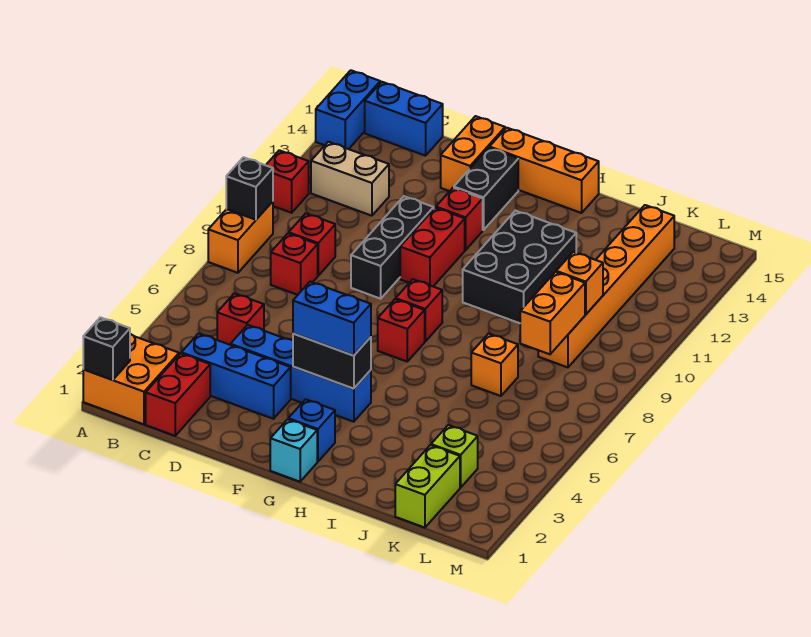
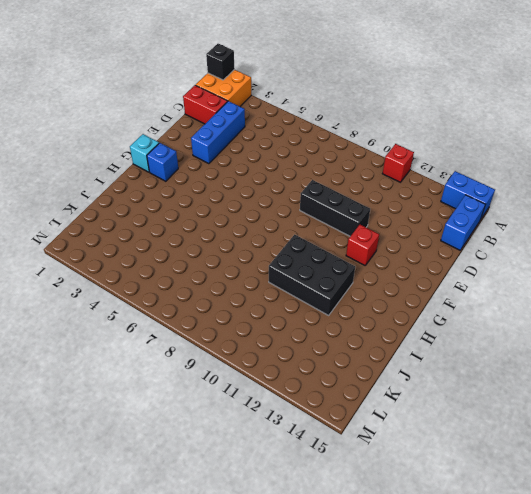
none -> orange brick A8:A9 level 1
none -> tan brick B12:C12 level 1
none -> red brick C5 level 1
none -> red brick C8 level 1

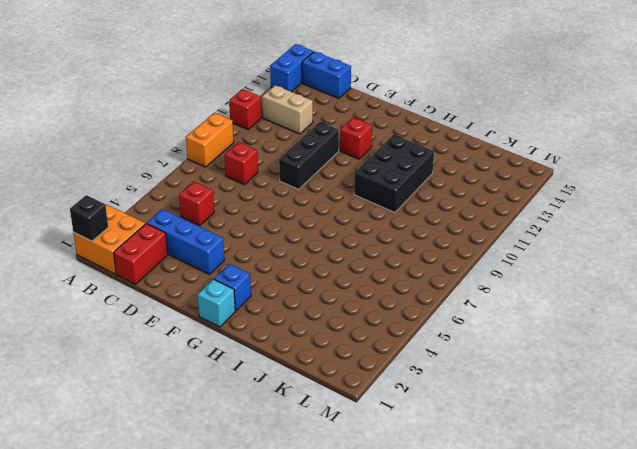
none -> red brick C9 level 1
none -> blue brick D4:G4 level 1
none -> orange brick E14:E15 level 1
none -> red brick F10:F11 level 1

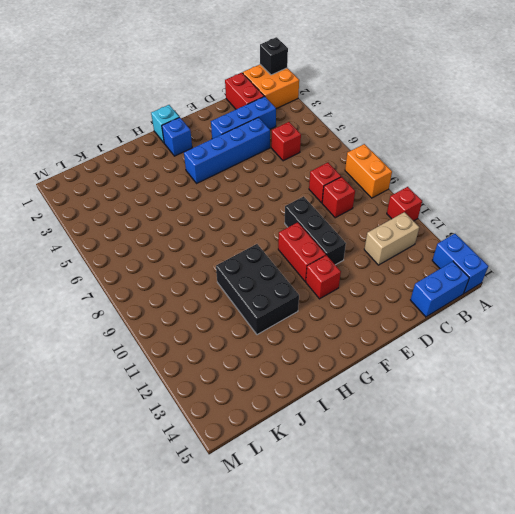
none -> orange brick E14:E15 level 1
none -> black brick F13:F14 level 1
none -> orange brick F15:H15 level 1
none -> red brick G7 level 1

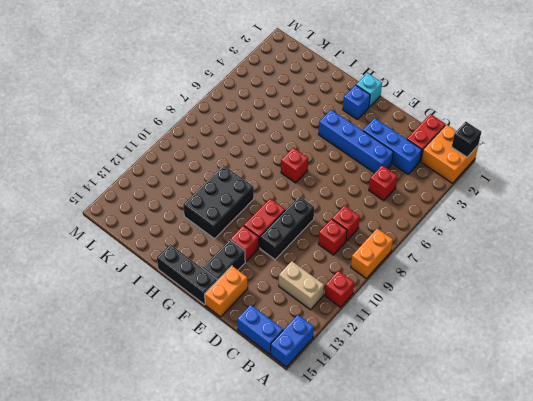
black brick F15:H15 level 1 -> orange brick F15:H15 level 1
none -> red brick G8 level 1
none -> orange brick J7 level 1
none -> lime brick K1:K2 level 1
none -> lime brick K3 level 1

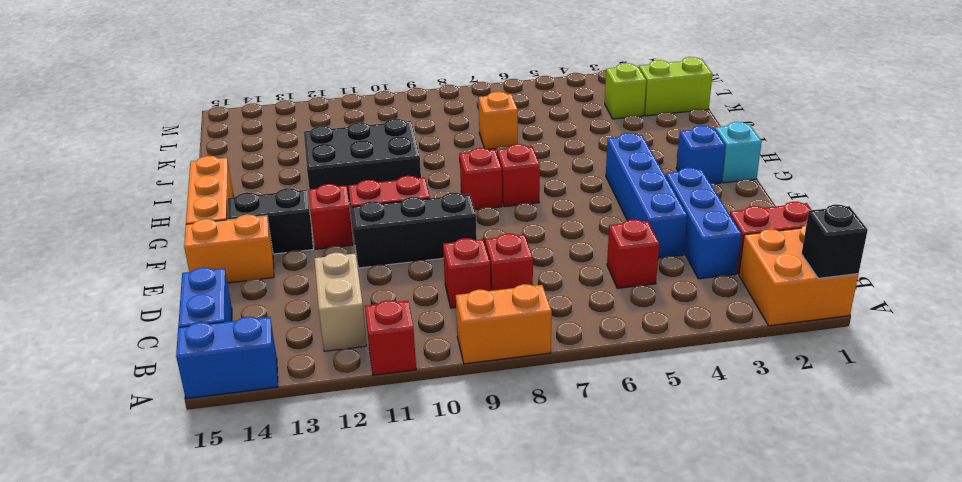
none -> orange brick K9:K14 level 1
none -> black brick A9 level 2
none -> black brick F4:G4 level 2
none -> orange brick K8:K9 level 2

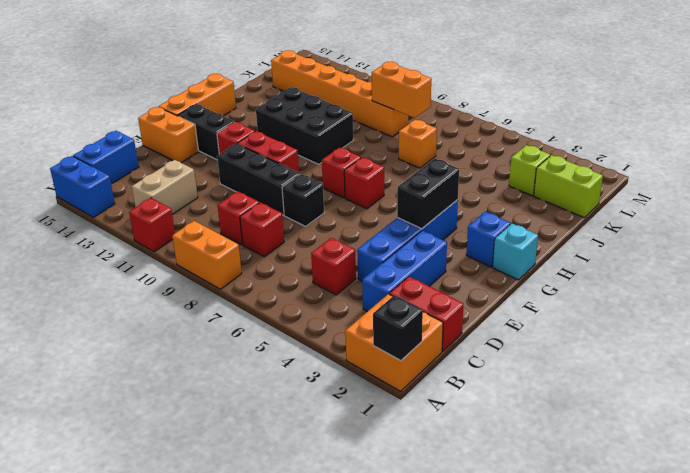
black brick E8 level 1 -> black brick A9 level 2
none -> orange brick K10 level 2
none -> blue brick F4:G4 level 3

